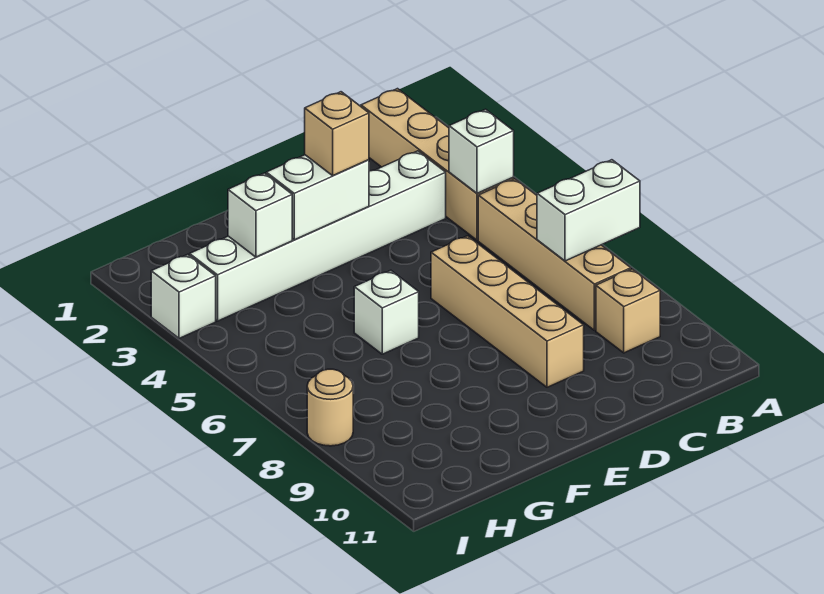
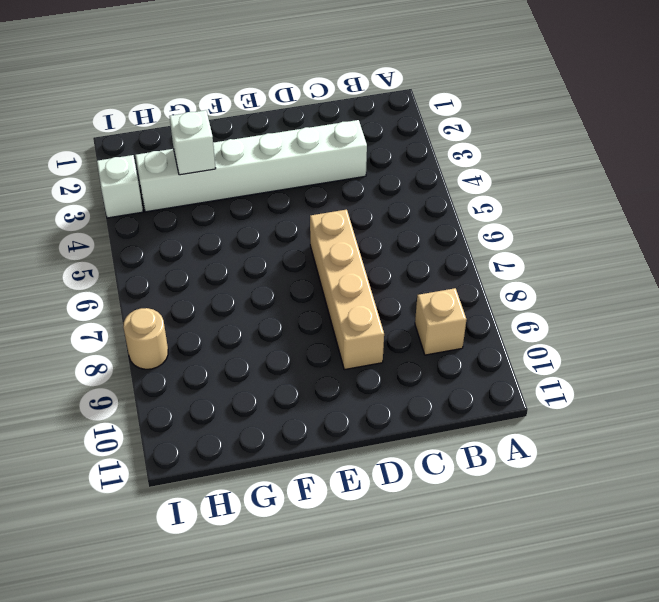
none -> tan brick B1:B4 level 1
none -> tan brick B5:B8 level 1
none -> white brick F6 level 1

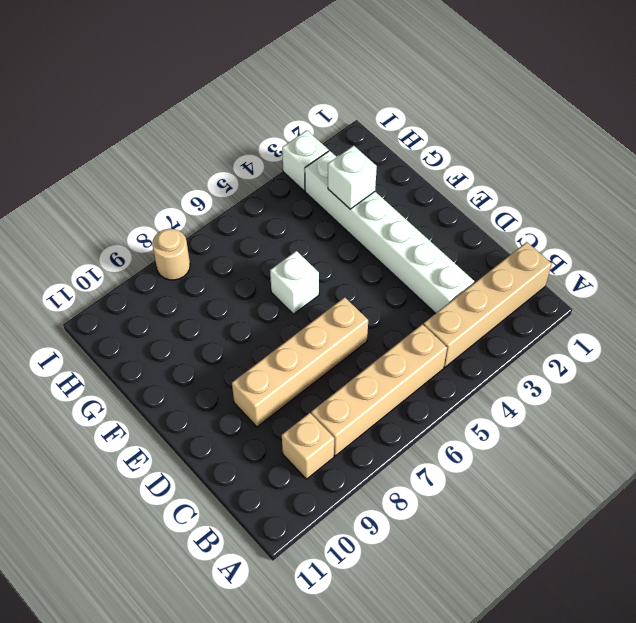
none -> white brick A7:B7 level 2
none -> white brick B4 level 2
none -> white brick E3:F3 level 2

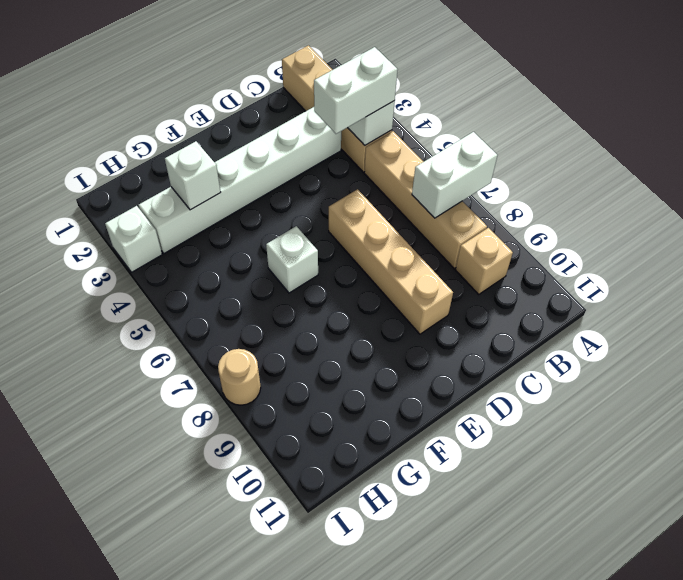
white brick B4:C4 level 3 -> white brick E3:F3 level 2
none -> tan brick E3 level 3

